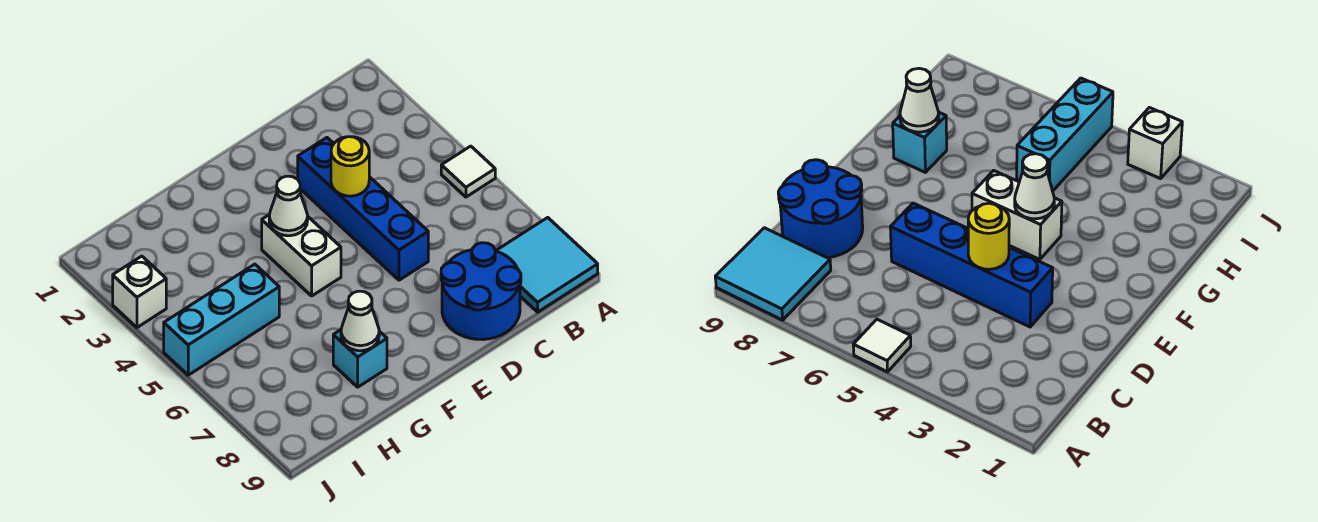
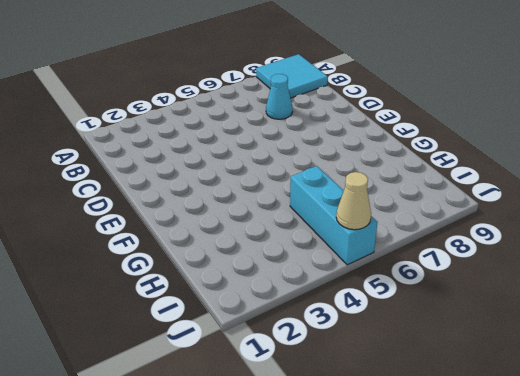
cyan cone C7 level 1 -> none
tan cone J5 level 2 -> none
none -> white tile A5 level 1
none -> blue round brick C8:D9 level 1

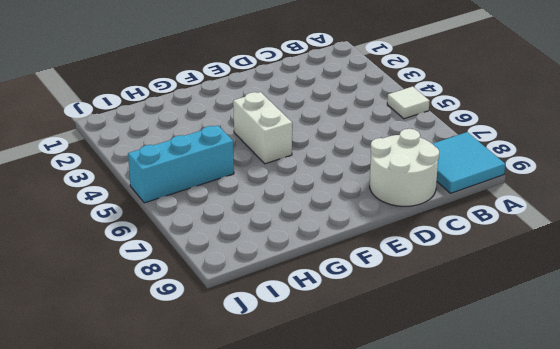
white round brick C8:D9 level 1 -> blue round brick C8:D9 level 1
none -> blue brick D3:D6 level 1
none -> cyan brick G8 level 1

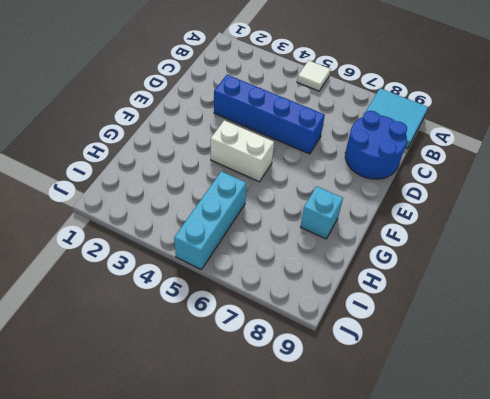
none -> white brick J3 level 1
none -> yellow round brick D4 level 2

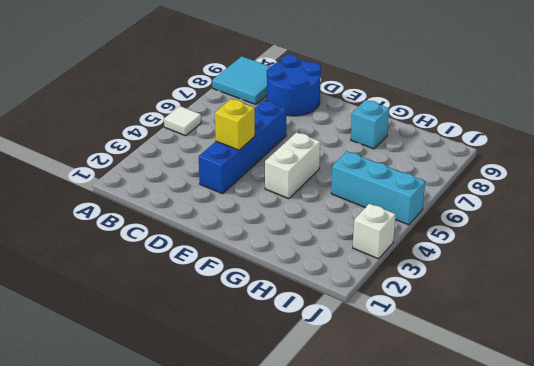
yellow brick D4 level 2 -> yellow round brick D4 level 2
none -> white cone F4 level 2
none -> white cone G8 level 2

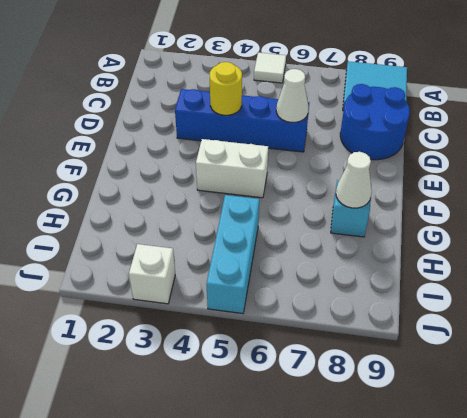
white cone D6 level 2 -> white cone F4 level 2

